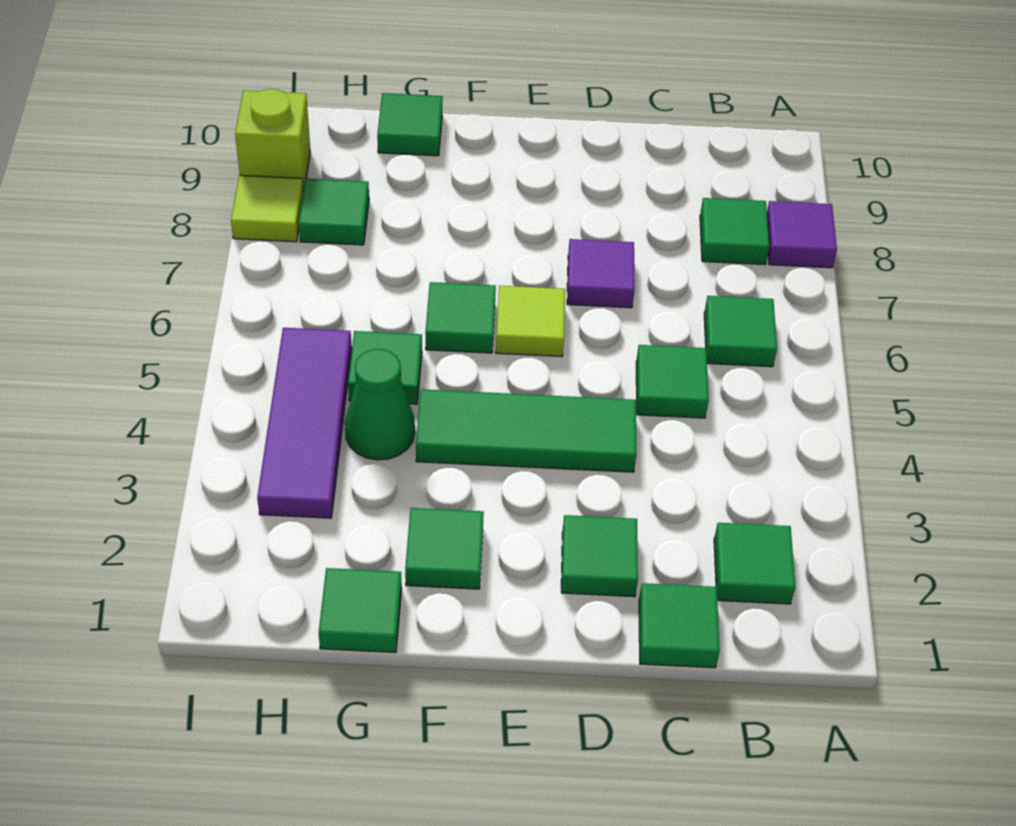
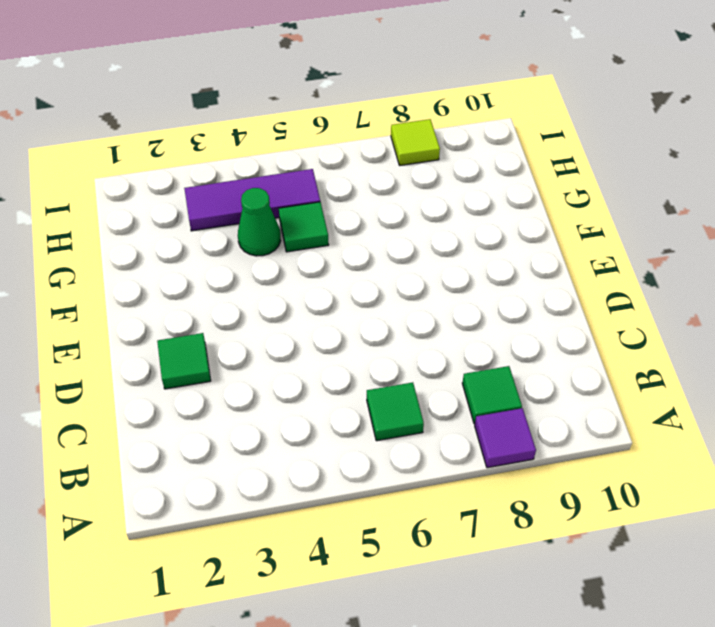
none -> green tile B2 level 1
none -> green tile C1 level 1
none -> green tile C5 level 1

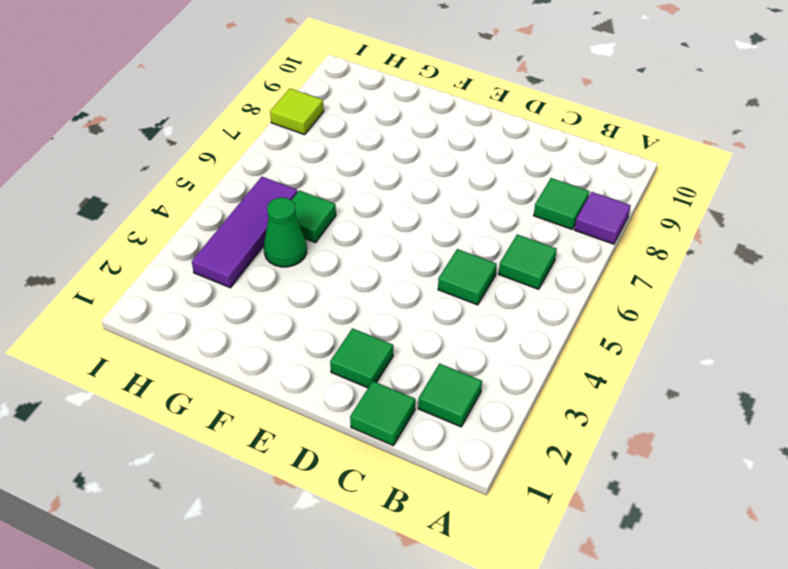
none -> green tile D4:F4 level 1
none -> purple tile D7 level 1
none -> lime tile E6 level 1

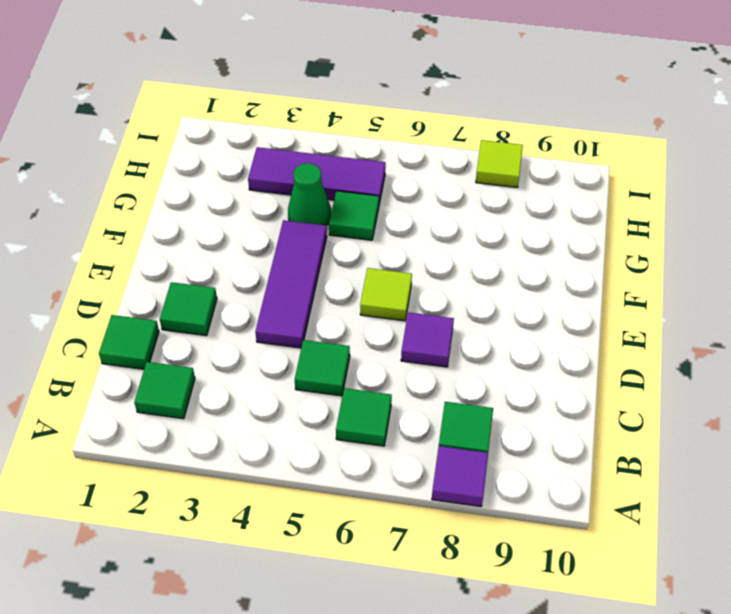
purple tile D4:F4 level 1 -> green tile D4:F4 level 1
none -> green tile F2 level 1
none -> green tile F6 level 1
none -> green tile G1 level 1

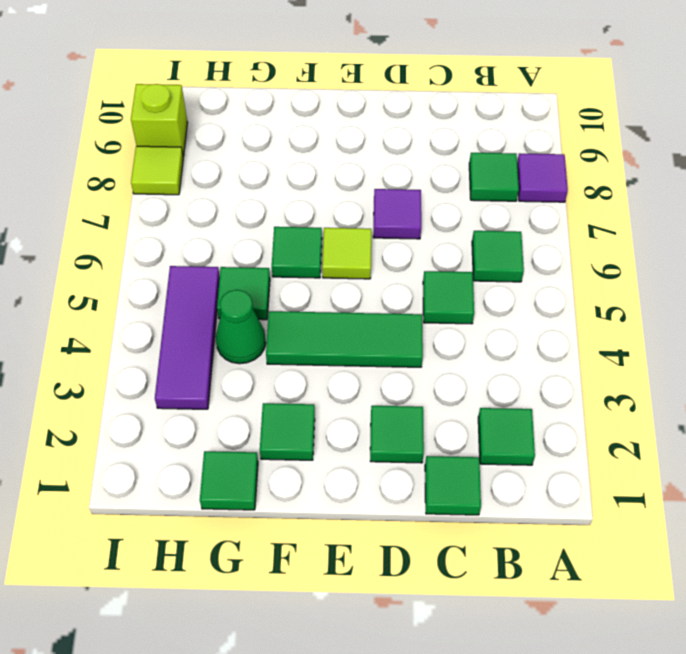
none -> green tile G10 level 1
none -> green tile H8 level 1

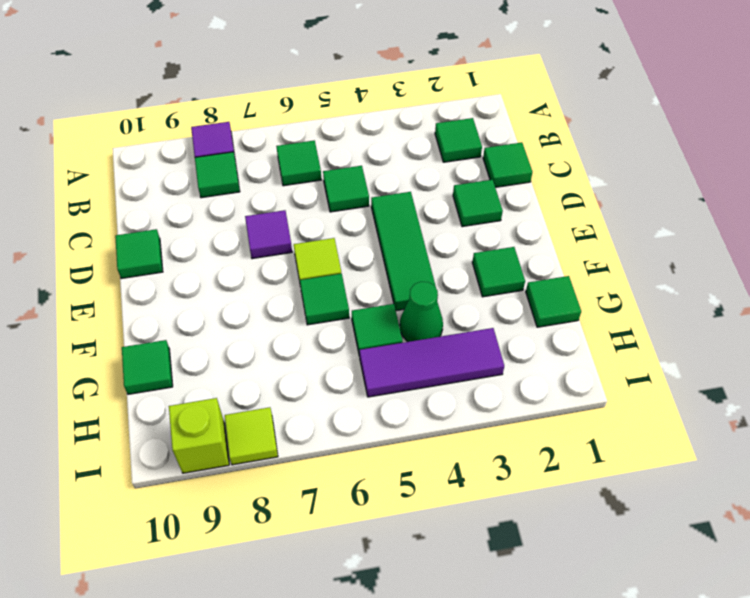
green tile D10 level 1 -> green tile H8 level 1

